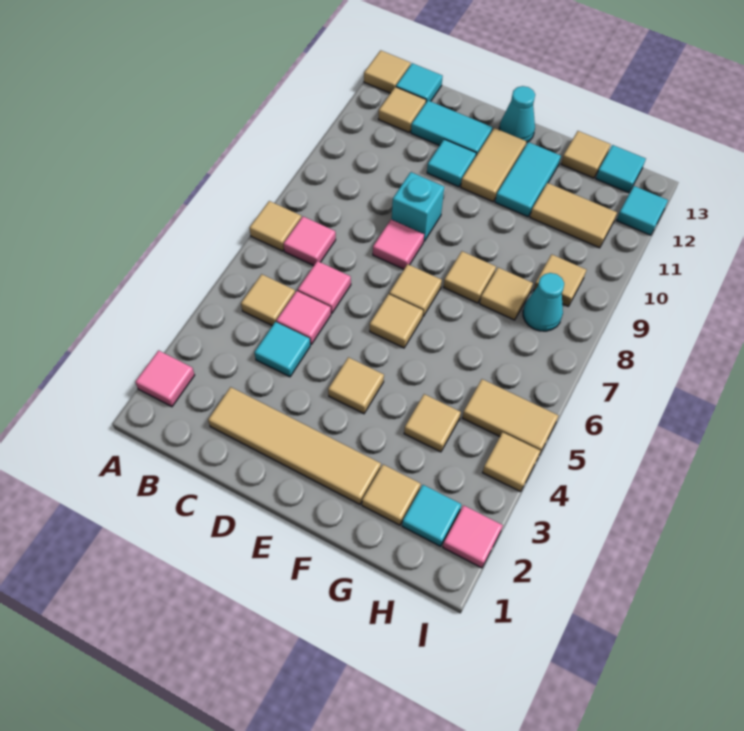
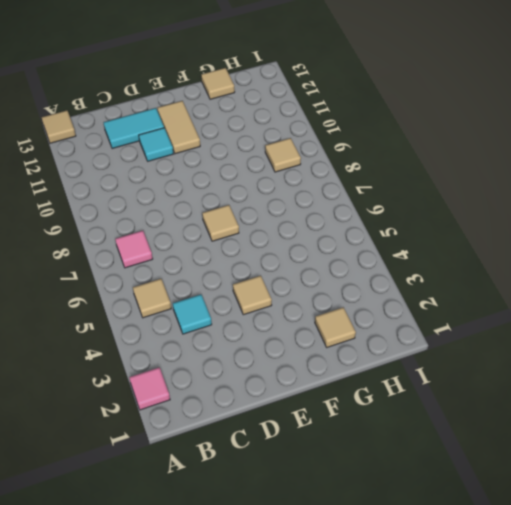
none -> tan tile A7 level 1
none -> tan tile B12 level 1
none -> cyan tile B13 level 1
none -> tan tile C2:F2 level 1

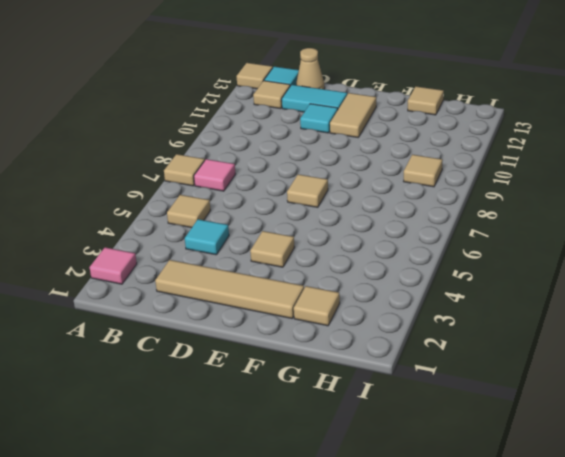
tan cone C13 level 1 -> none
none -> pink tile C5 level 1
none -> pink tile C6 level 1
none -> pink tile D8 level 1
none -> cyan brick D9 level 1

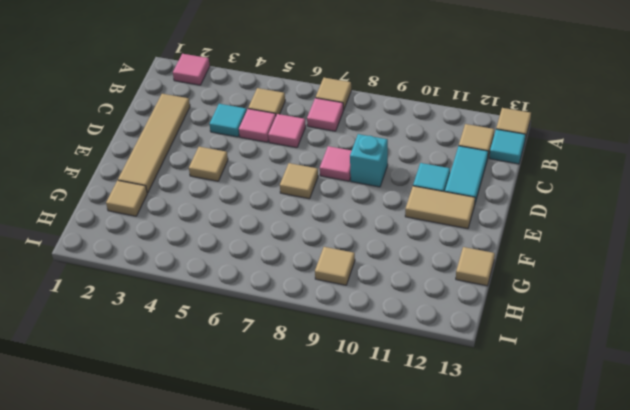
none -> tan tile E6 level 1
none -> cyan cone E13 level 1
none -> tan tile F8 level 1
none -> cyan tile F11:F12 level 1

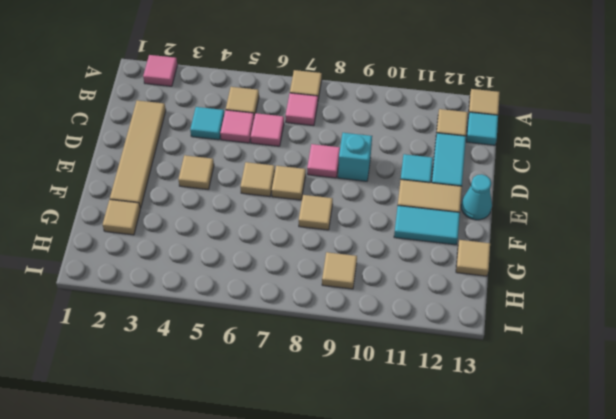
none -> tan tile G4 level 1
none -> tan tile G8 level 1
none -> tan tile G11:H11 level 1
none -> cyan tile H2 level 1

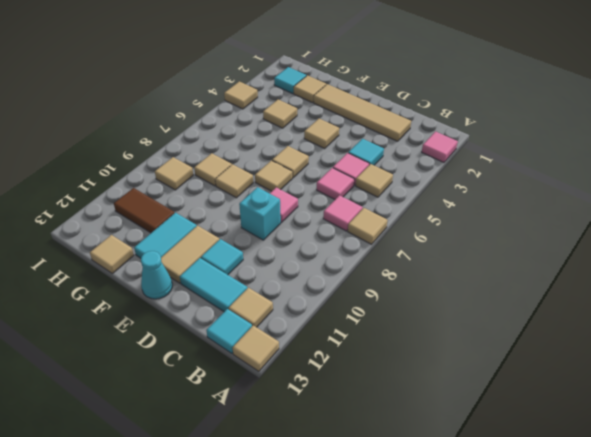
brown tile G11:H11 level 1 -> tan tile G11:H11 level 1
none -> tan tile H5:I5 level 1
none -> cyan cone H8 level 1
none -> cyan tile H13 level 1
none -> pink tile I2 level 1

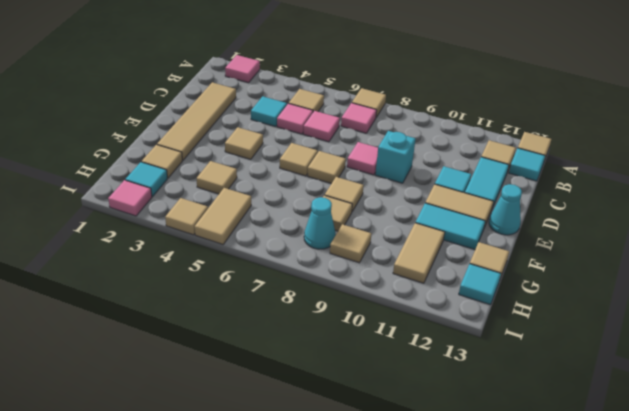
none -> cyan tile I12 level 1

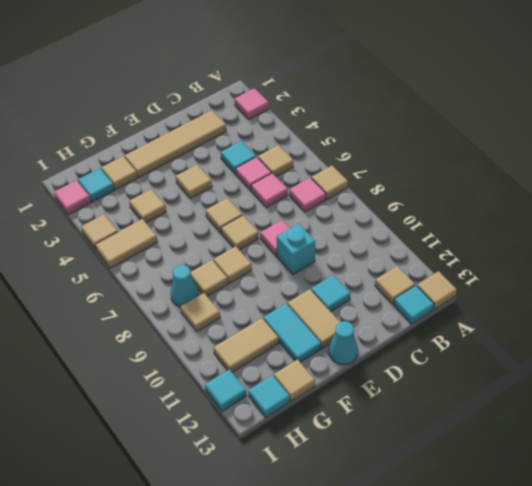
none -> cyan tile C12:D12 level 1

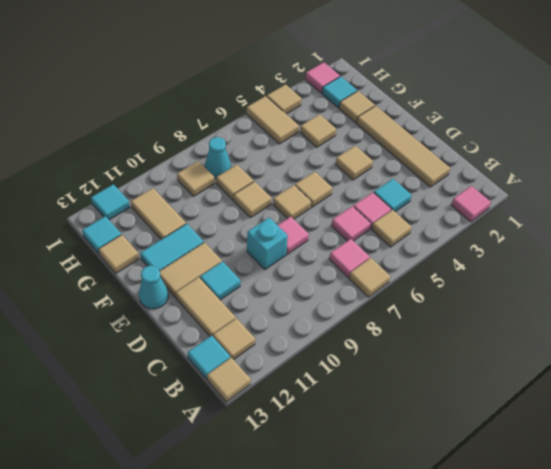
tan tile C12:D12 level 1 -> cyan tile C12:D12 level 1

